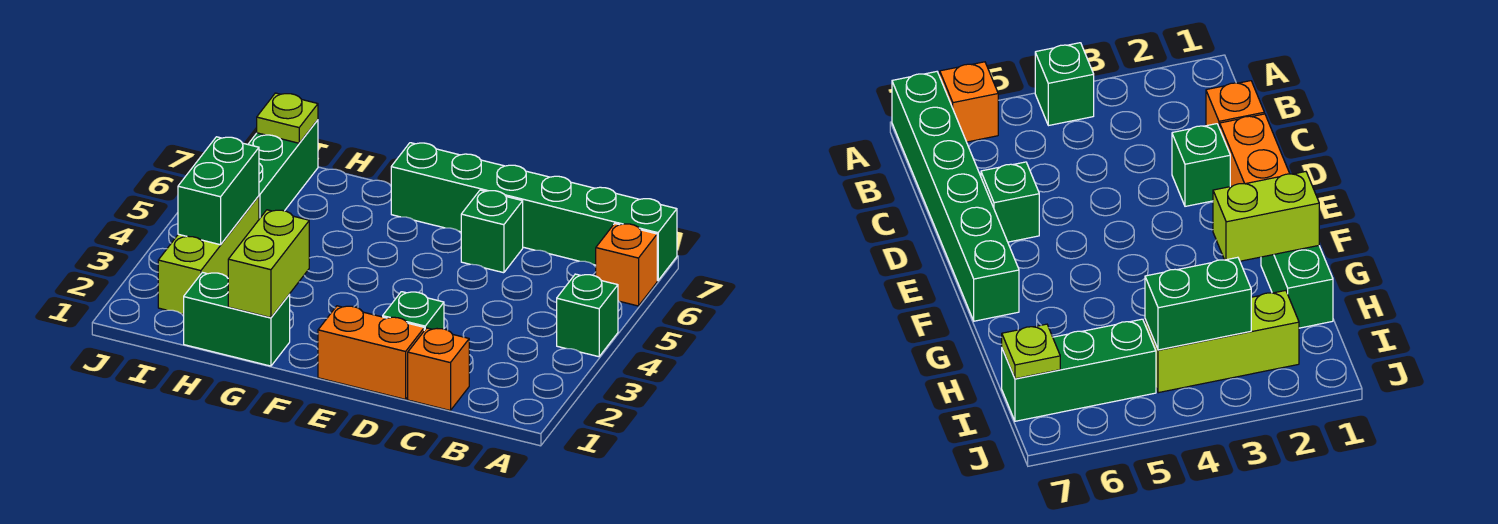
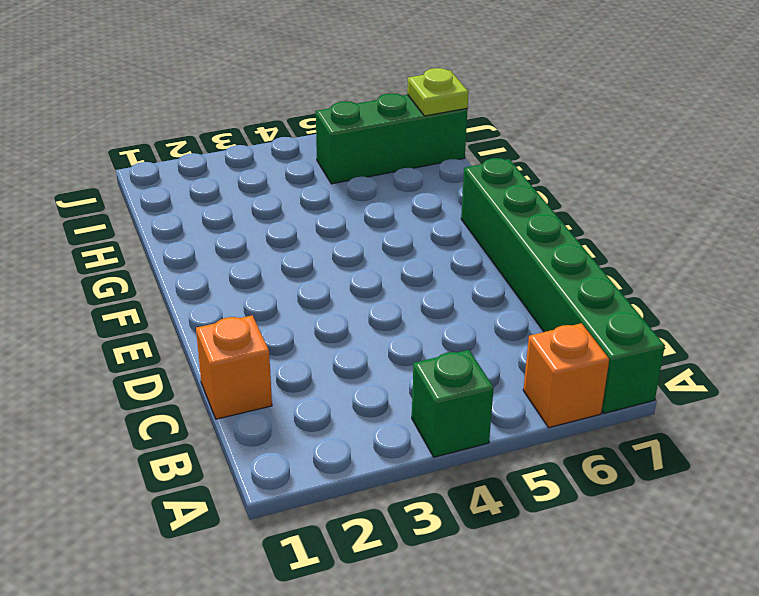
none -> orange brick D1:E1 level 1
none -> green brick D2 level 1
none -> green brick D6 level 1

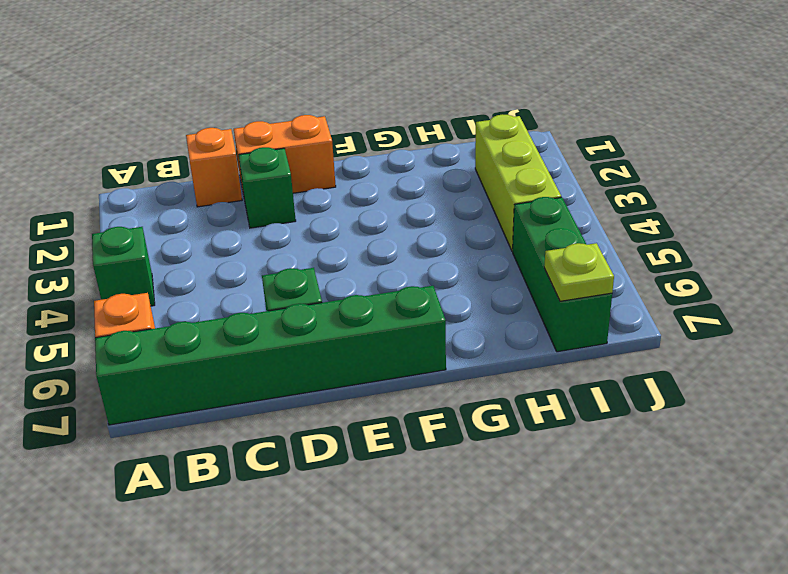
none -> green brick G1:H1 level 1
none -> lime brick G1:G2 level 2
none -> green brick I3:I4 level 2

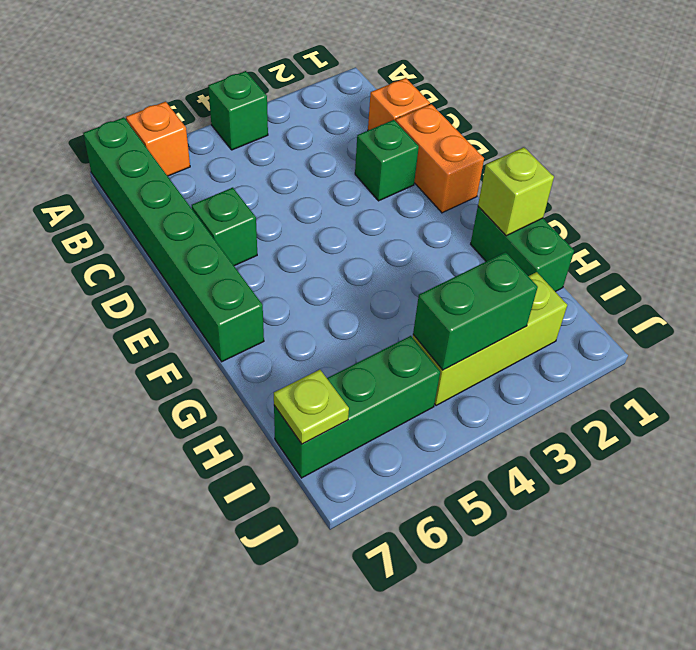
lime brick G1 level 2 -> lime brick G1:G2 level 2

